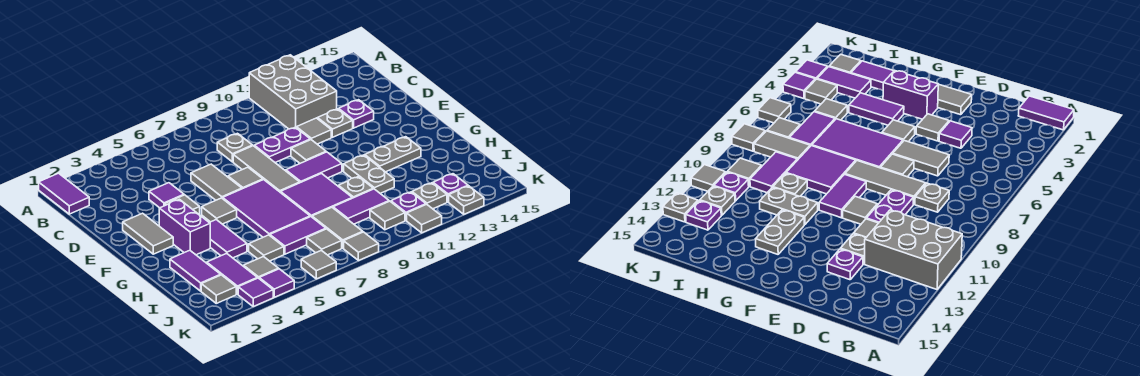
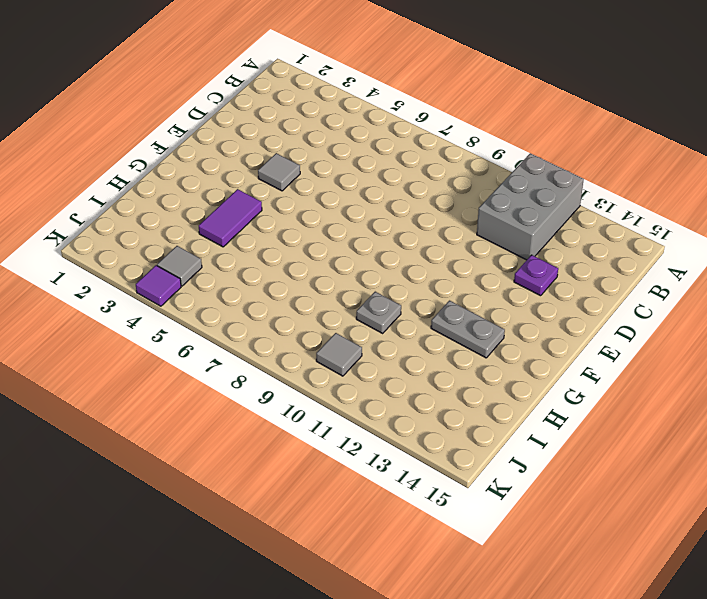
none -> purple tile A1:B1 level 1
none -> grey plate C8 level 1
none -> purple tile D4 level 1
none -> grey tile D6:E6 level 1

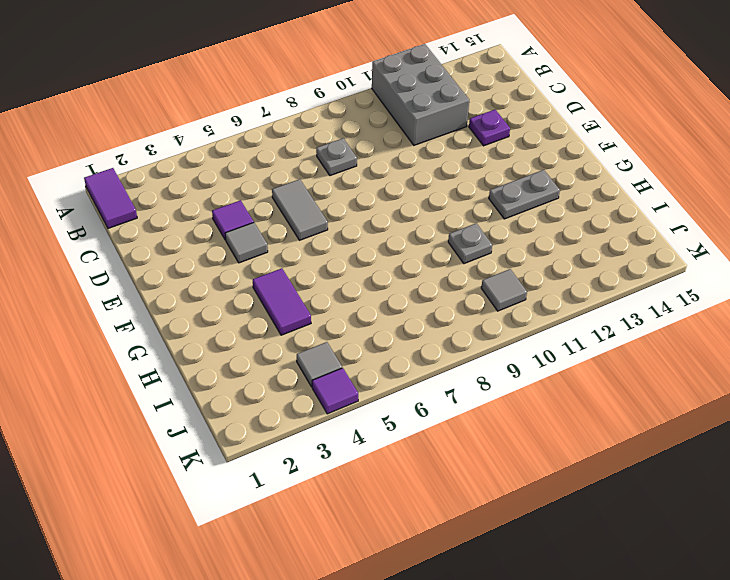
none -> grey tile D8:F8 level 1
none -> purple plate D9:D10 level 1
none -> grey tile D11 level 1
none -> grey plate D12 level 1

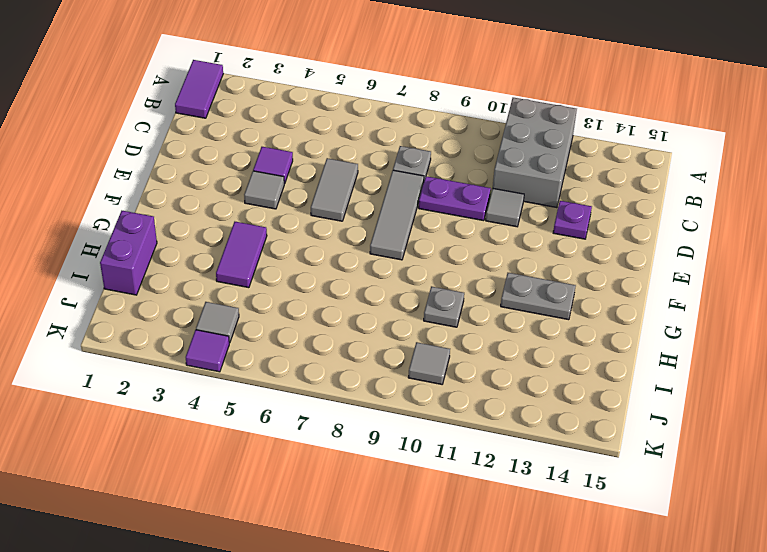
purple brick H1:I1 level 1 -> purple brick F3:G3 level 1
none -> grey plate D12 level 1
none -> grey tile E2:F2 level 1
none -> grey tile E7 level 1
none -> grey tile E10 level 1

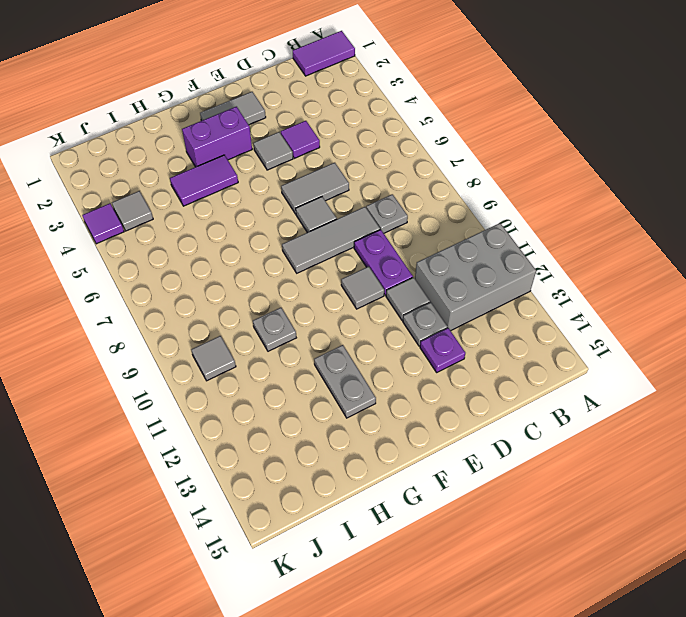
none -> grey tile F5 level 1
none -> purple tile F6:H7 level 1
none -> purple tile F9:F10 level 1
none -> purple tile G8:H9 level 1

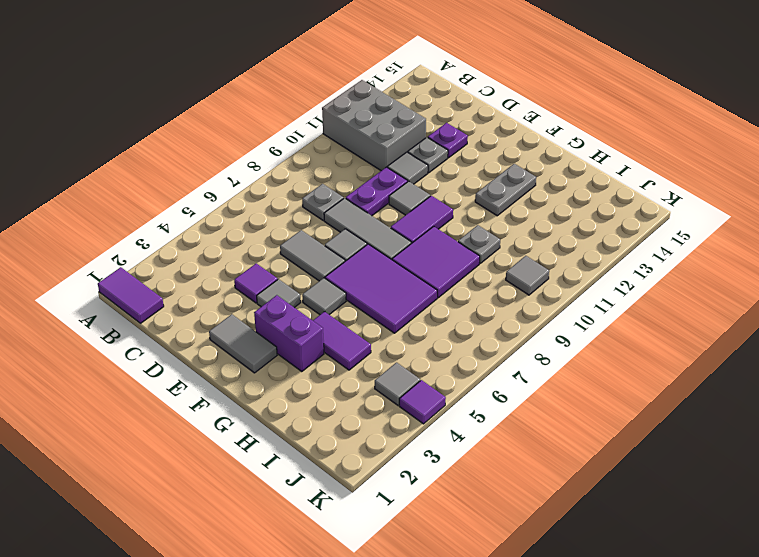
none -> grey plate G11:H11 level 1
none -> purple tile H2:I2 level 1
none -> purple tile I3:J3 level 1
none -> grey tile I5 level 1

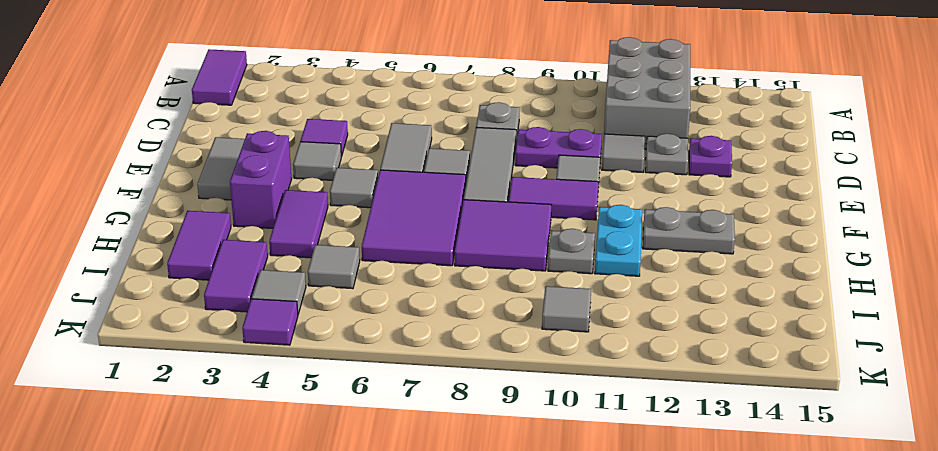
cyan plate G11:H11 level 1 -> grey plate G11:H11 level 1
none -> purple tile I6:I7 level 1
none -> grey tile I8:J8 level 1
none -> purple tile I9:I10 level 1
none -> grey tile J2 level 1

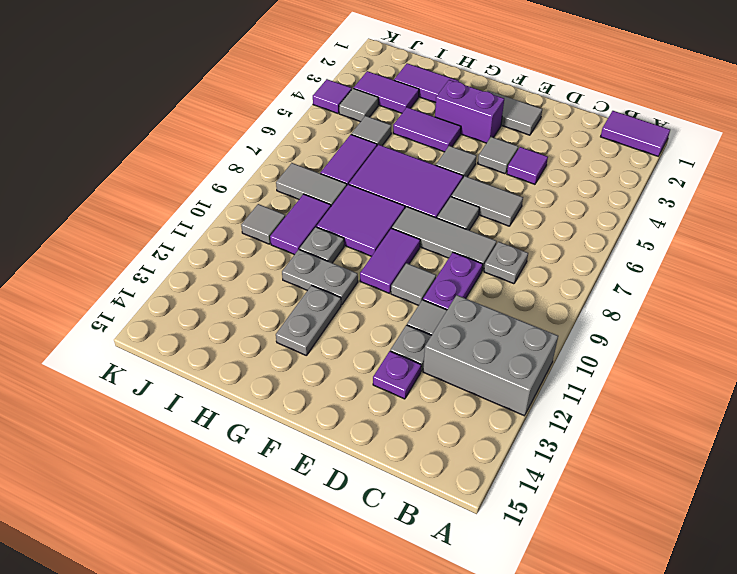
none -> grey tile J2 level 1
none -> grey tile J7 level 1
none -> purple plate J11 level 1
none -> grey plate J12 level 1

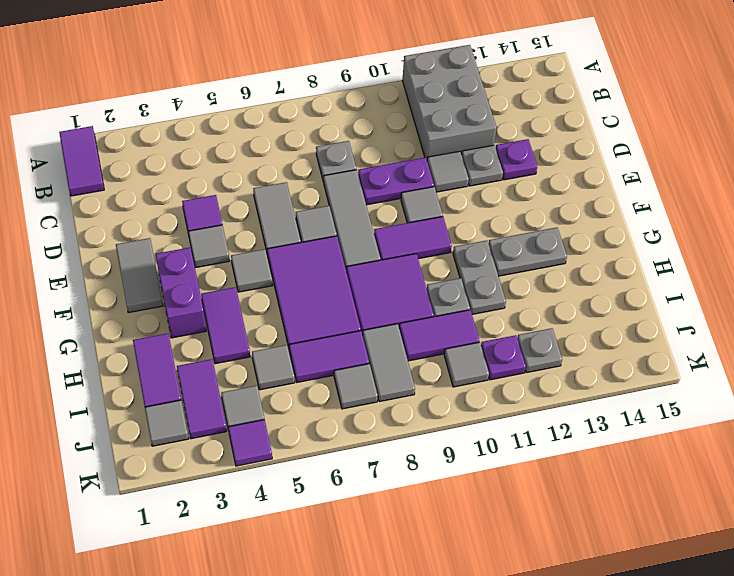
none -> purple plate J13 level 1
none -> purple tile K3 level 1
none -> grey tile K6 level 1
none -> grey tile K8 level 1

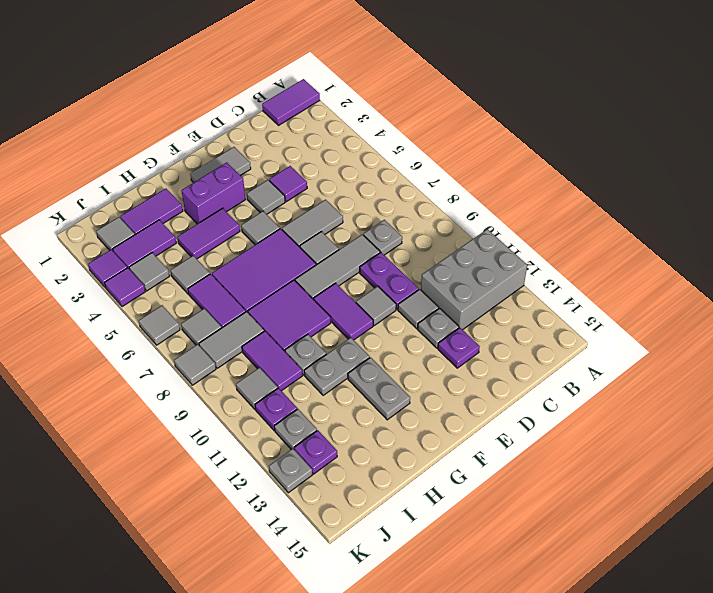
none -> grey tile K11 level 1

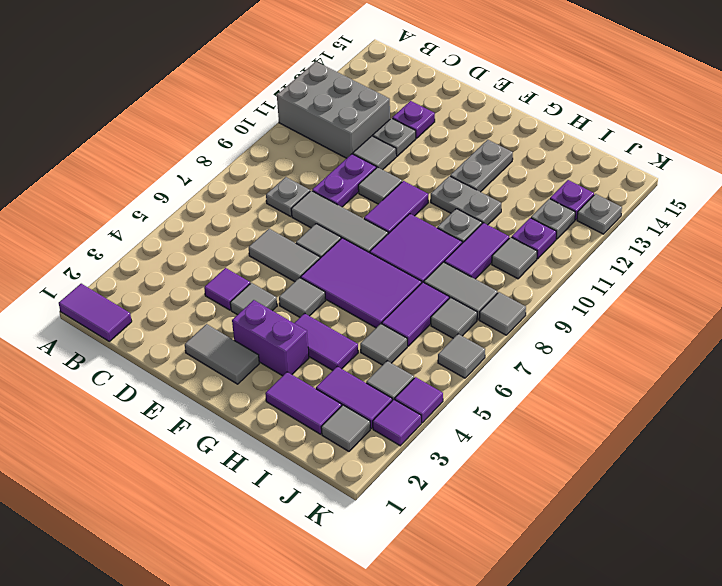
none -> grey tile K11 level 1

